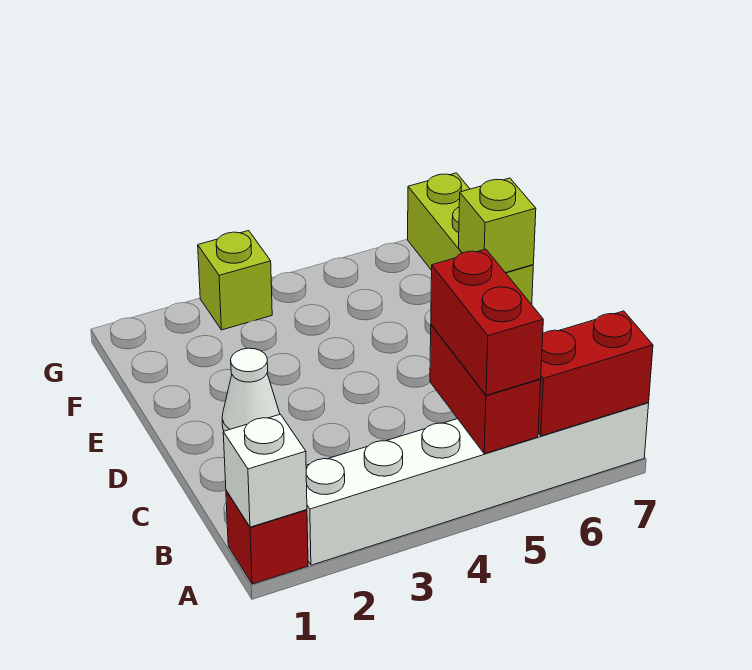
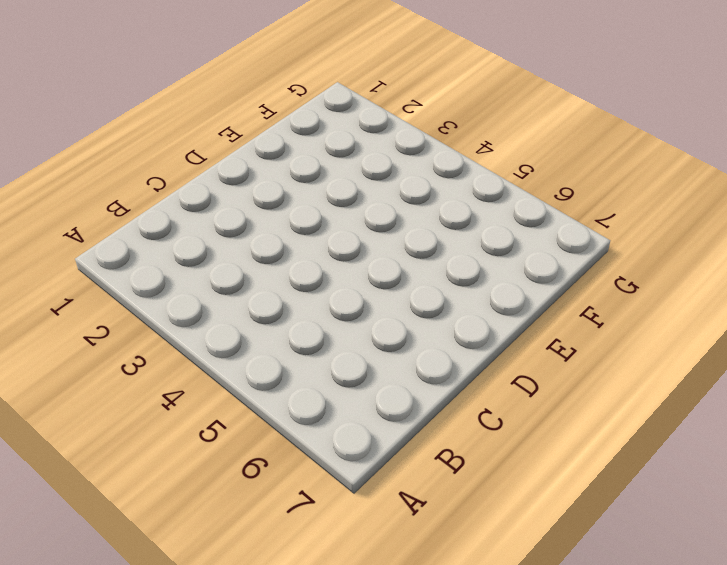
none -> red brick A1 level 1
none -> white brick A2:A7 level 1

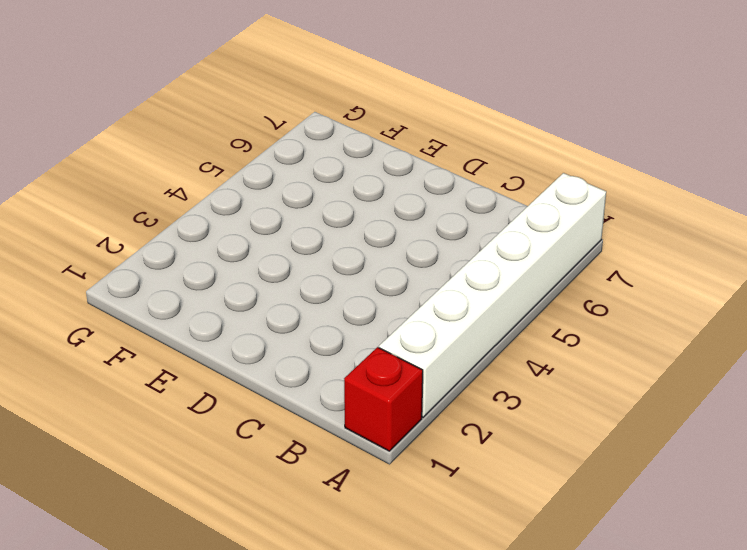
none -> white cone D2 level 1
none -> lime brick E7:G7 level 1

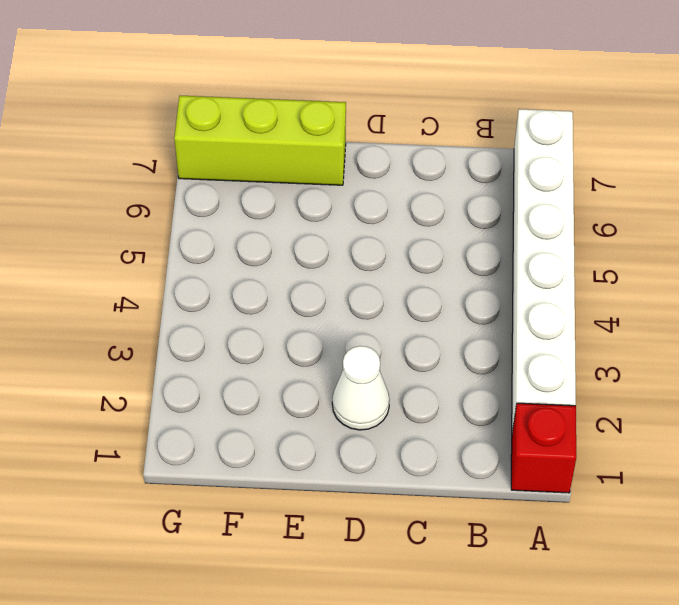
none -> lime brick G3 level 1
none -> white brick A1 level 2

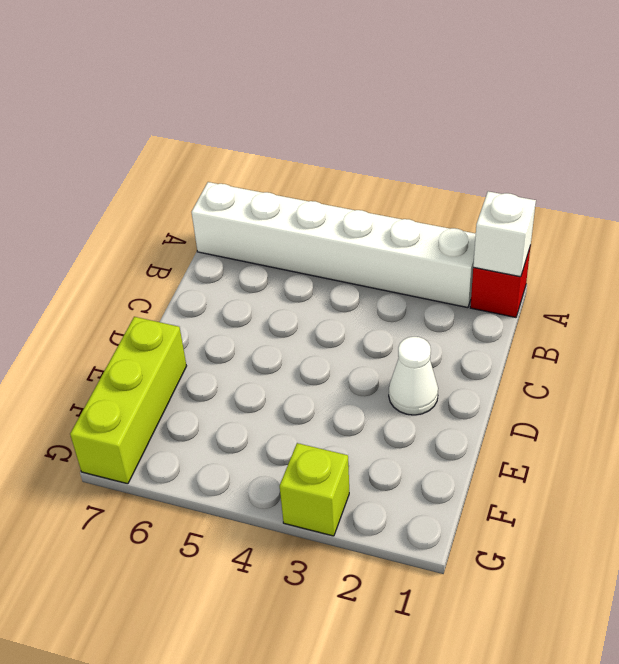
none -> red brick A5:B5 level 2
none -> red brick A6:A7 level 2

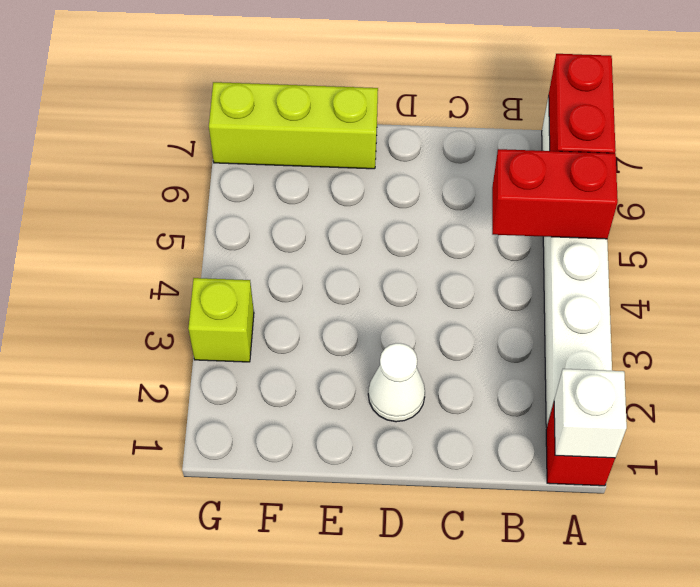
none -> lime brick E7 level 2
none -> red brick A5:B5 level 3

